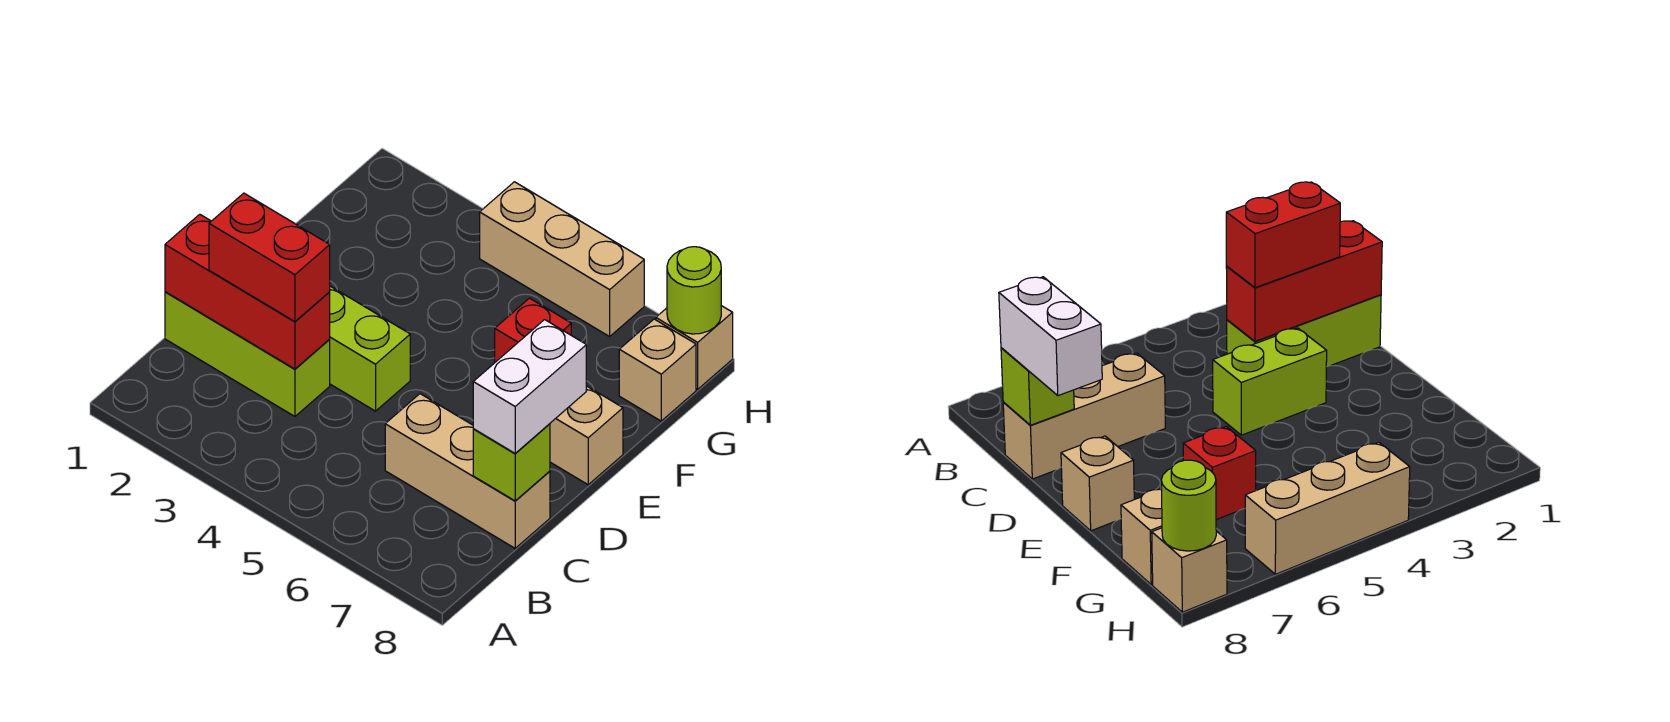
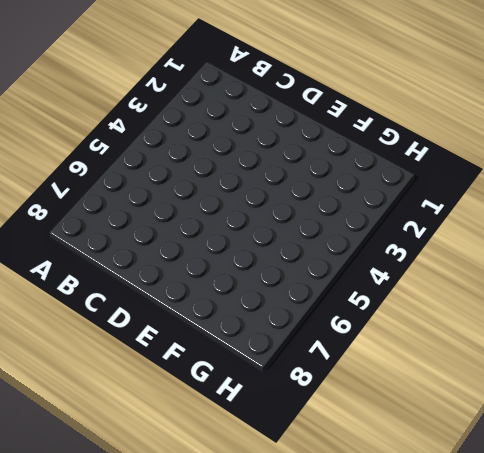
none -> lime brick C1:C3 level 1
none -> tan brick C6:C8 level 1
none -> lime brick D3:D4 level 1

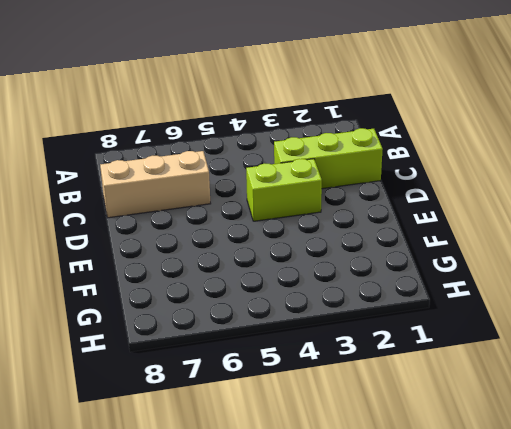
none -> tan brick E8 level 1
none -> red brick F6 level 1
none -> tan brick G8 level 1

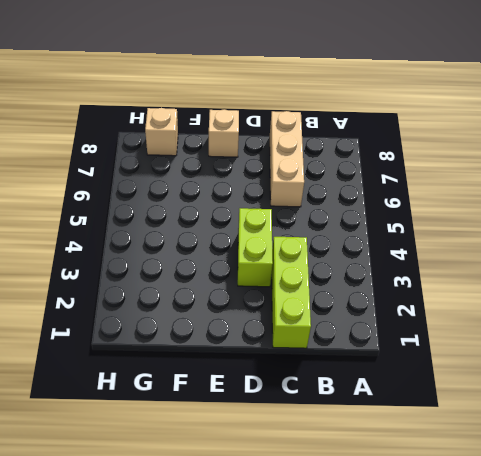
none -> red brick F6 level 1
none -> tan brick H4:H6 level 1
none -> tan brick H8 level 1

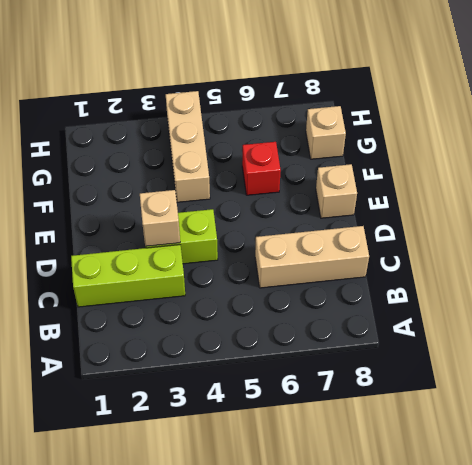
tan brick D3 level 2 -> tan brick H8 level 1
tan brick F4:H4 level 1 -> tan brick H4:H6 level 1
none -> red brick C1:C3 level 2
none -> lime brick C8 level 2
none -> lime round brick H8 level 2

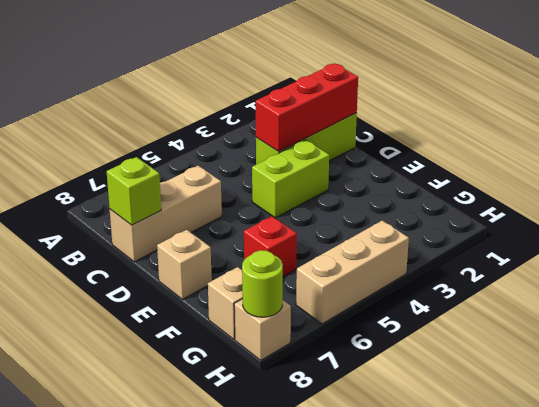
none -> red brick C2:C3 level 3
none -> white brick C8:D8 level 3

